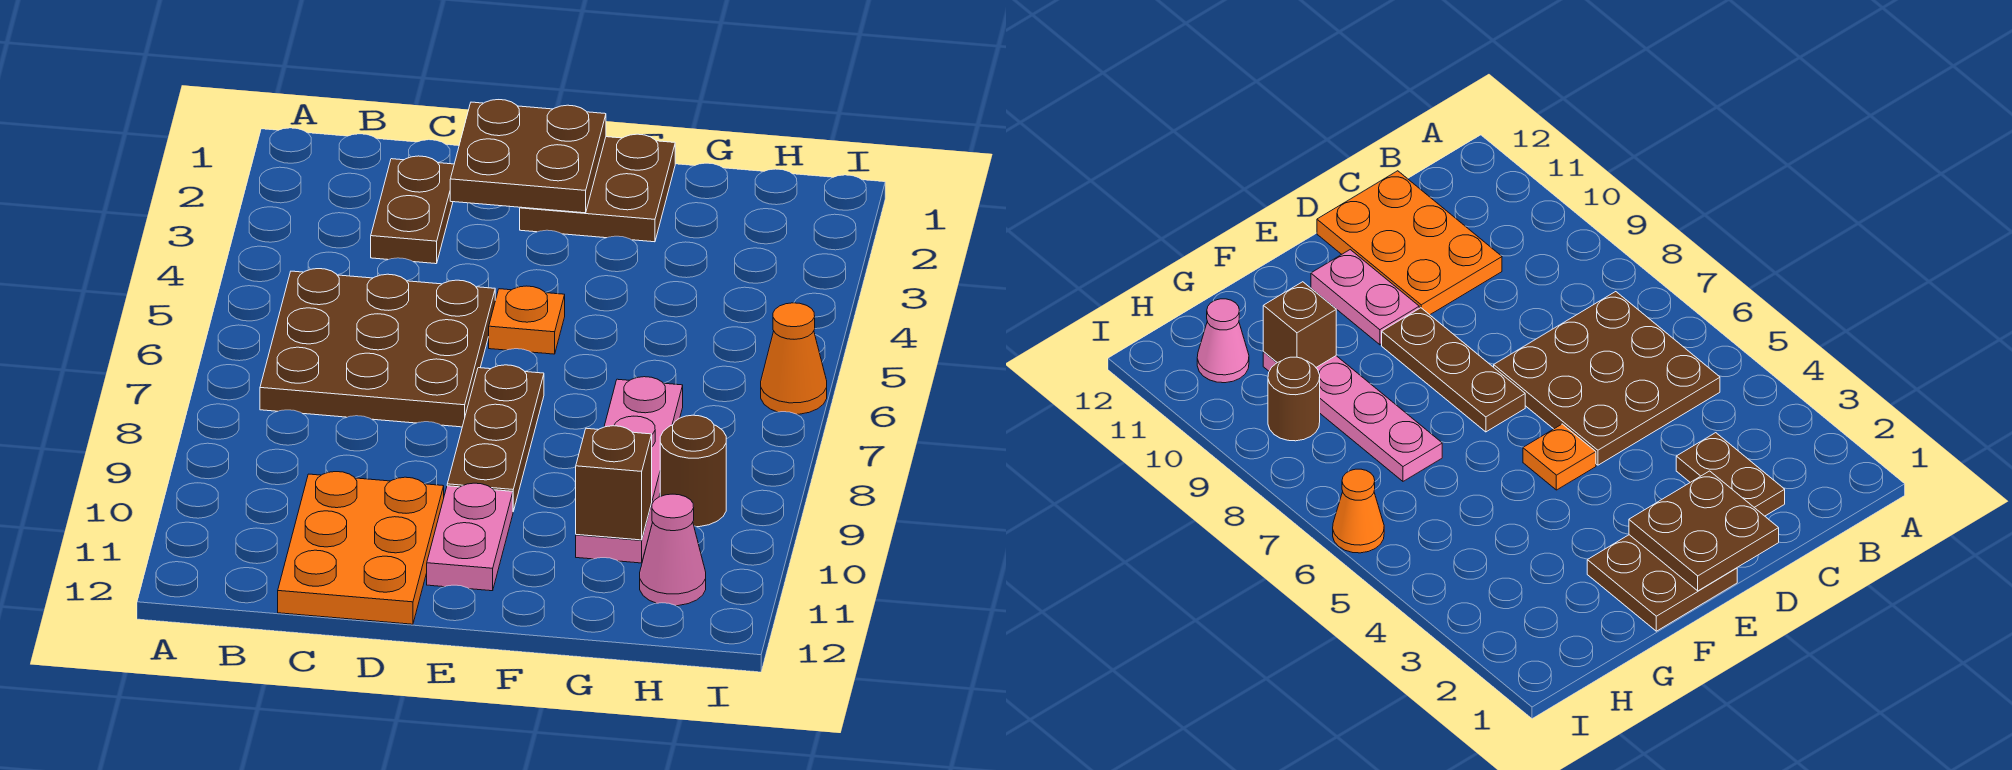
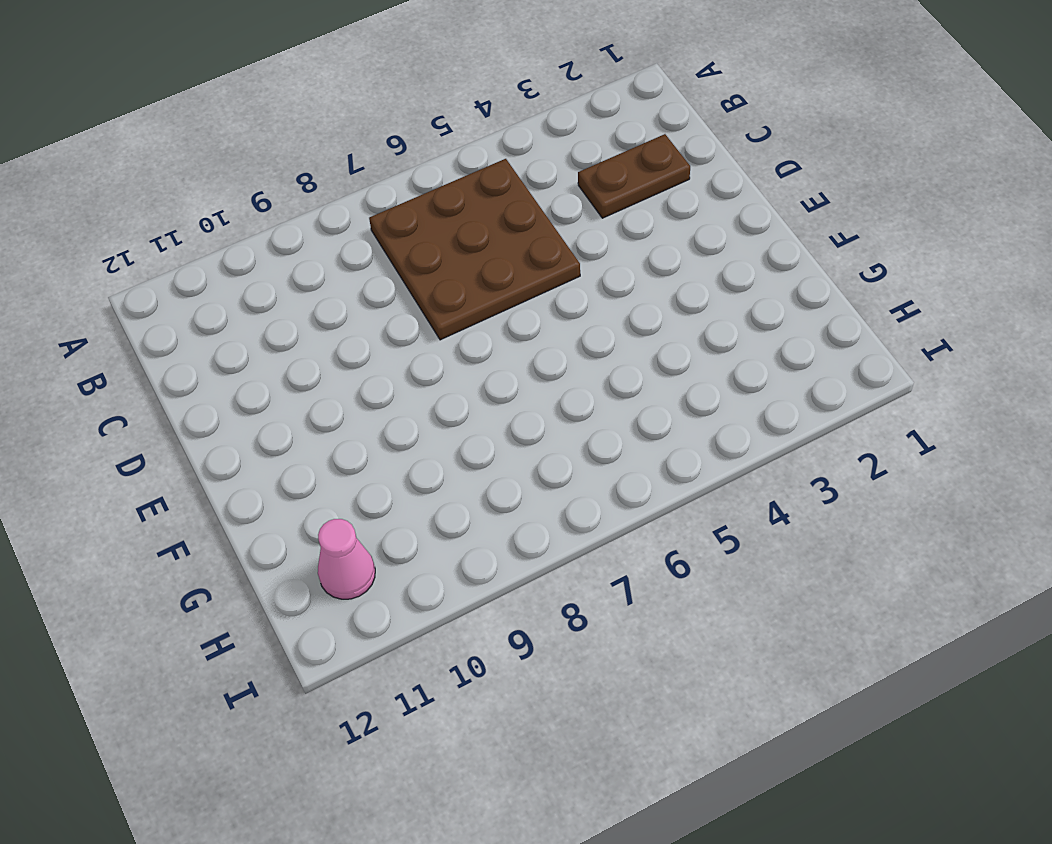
none -> orange plate C10:D12 level 1
none -> brown plate E1:F2 level 1
none -> orange plate E5 level 1

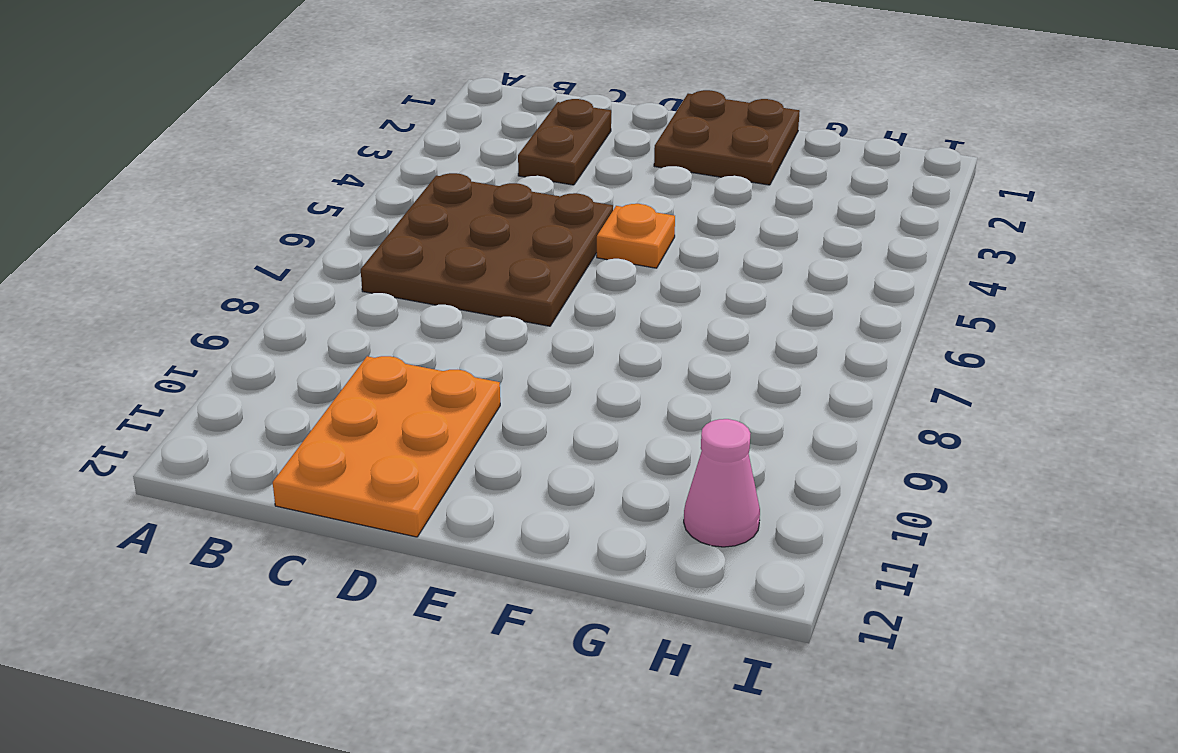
none -> brown plate E7:E9 level 1
none -> pink plate E10:E11 level 1
none -> pink plate G7:G10 level 1

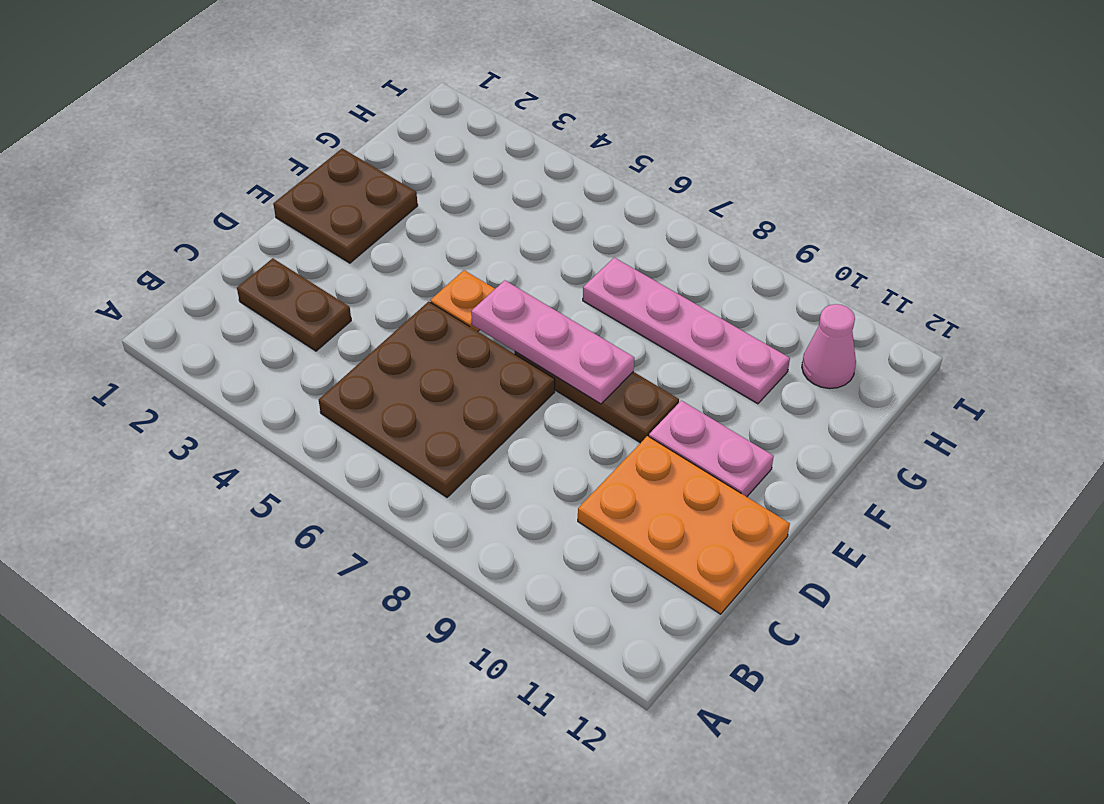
pink plate E6:E8 level 2 -> none
none -> brown round brick H9 level 1
none -> orange cone I6 level 1
none -> brown plate D1:E2 level 2

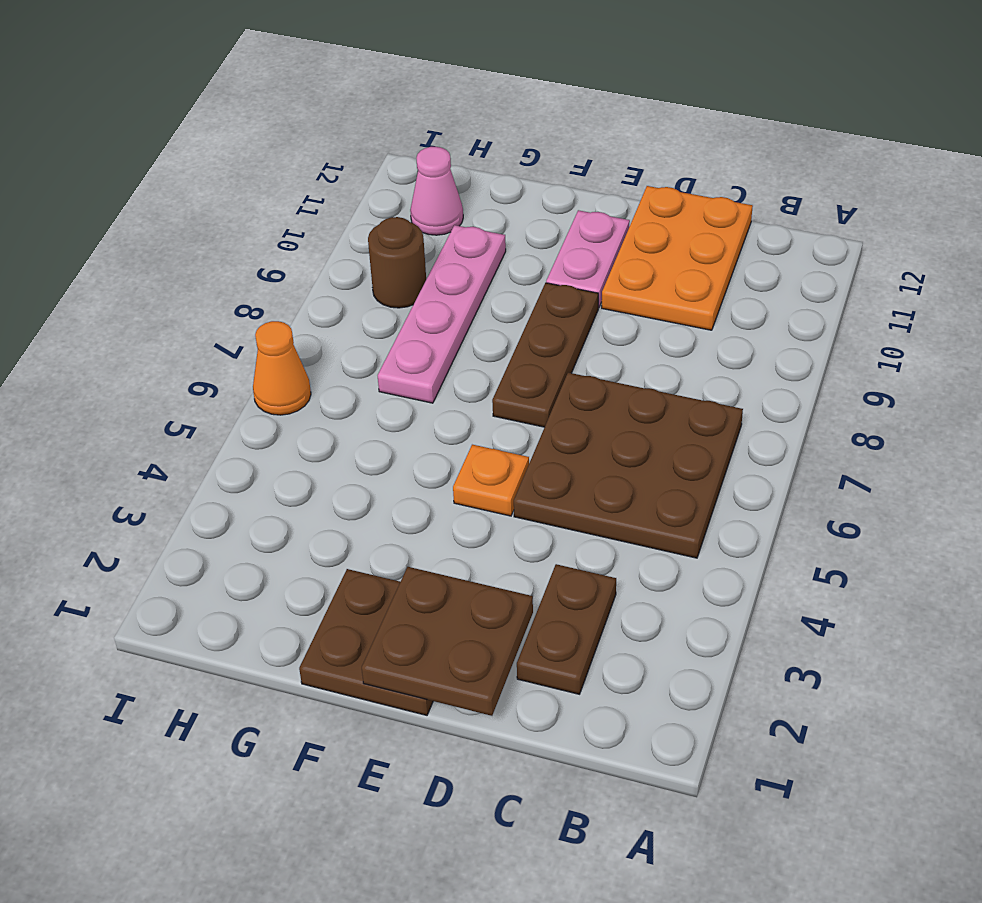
none -> brown brick G10 level 2

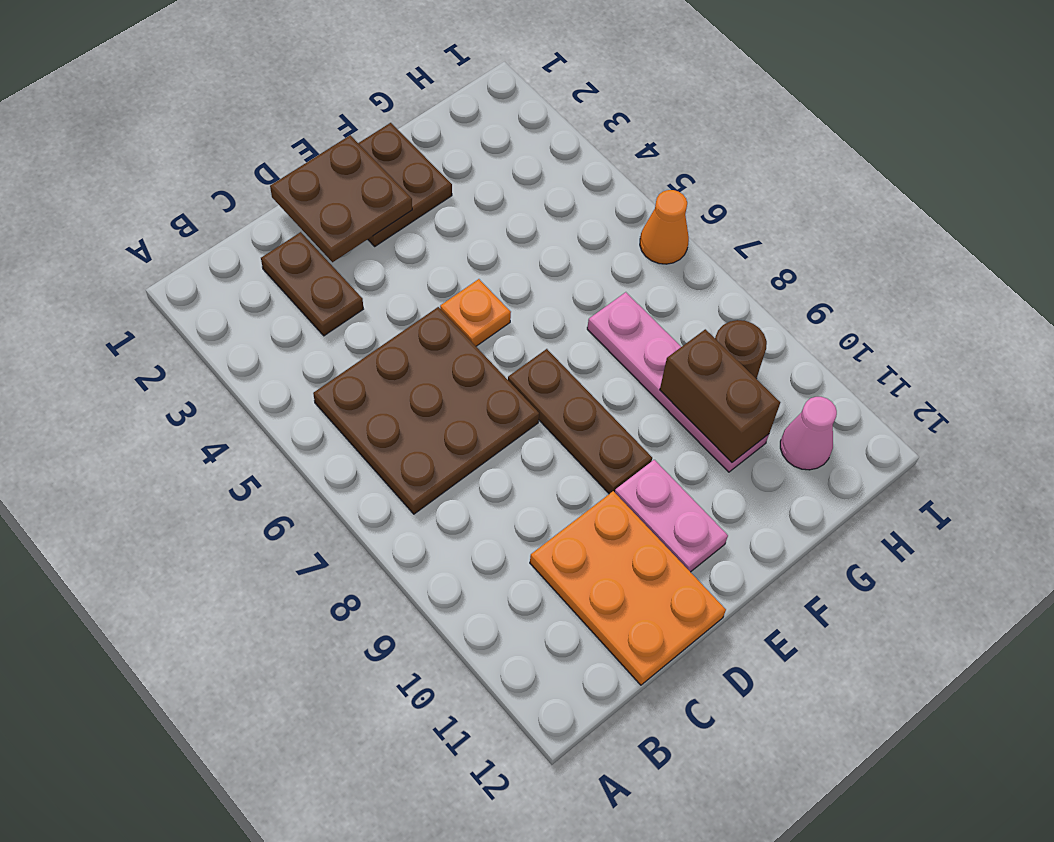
brown brick G9:G10 level 2 -> brown brick G10 level 2

